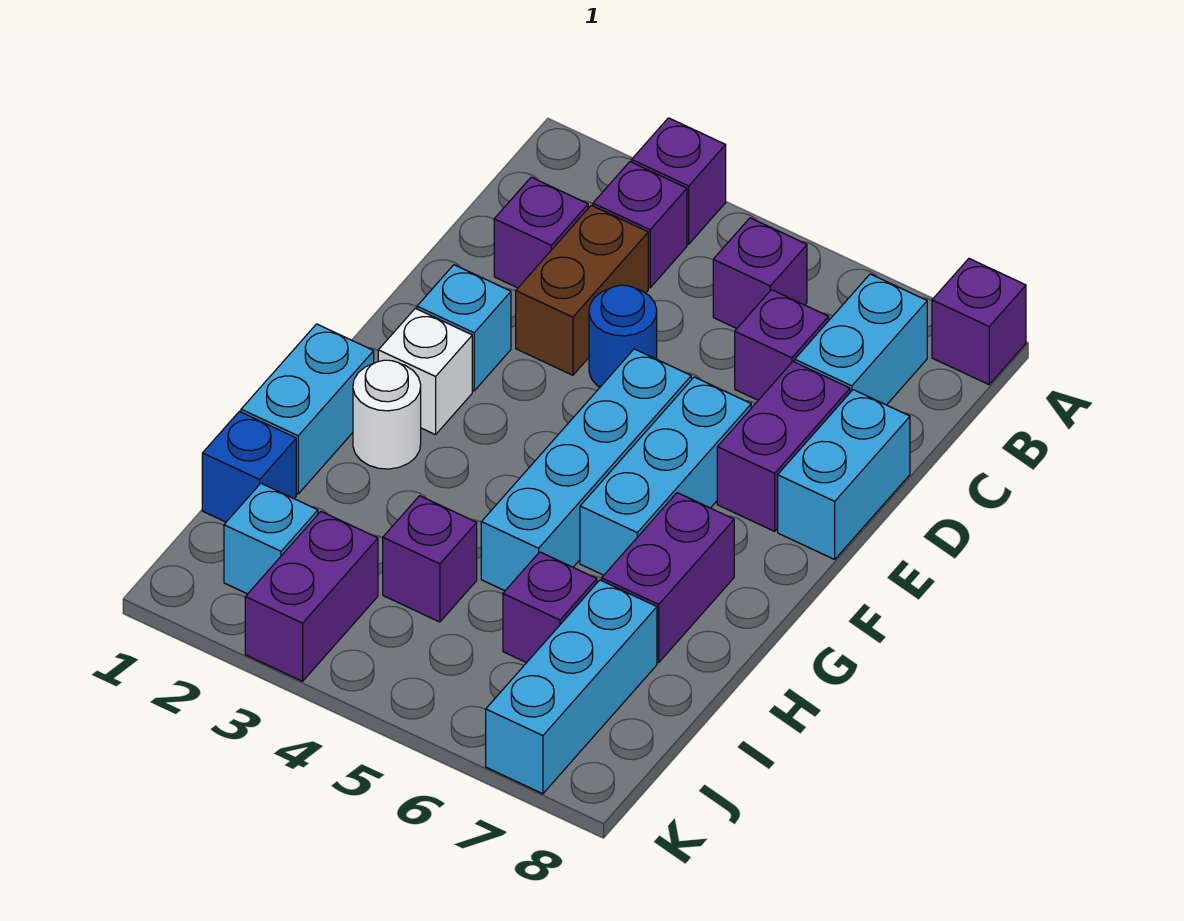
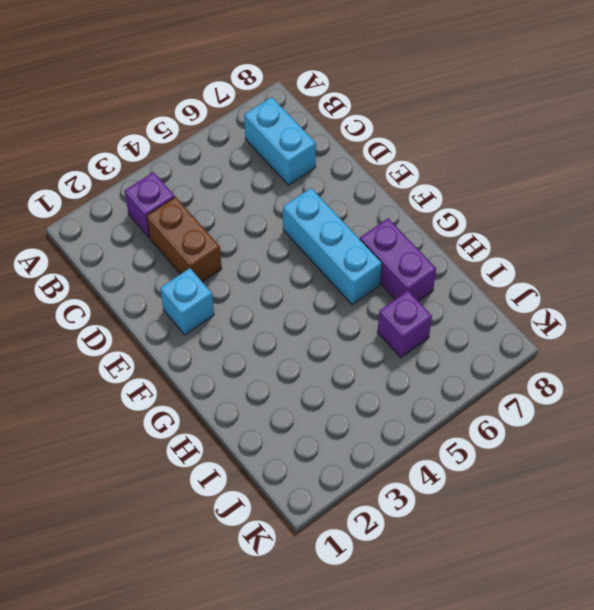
none -> purple brick A3 level 1
none -> purple brick A8 level 1
none -> purple brick B5 level 1

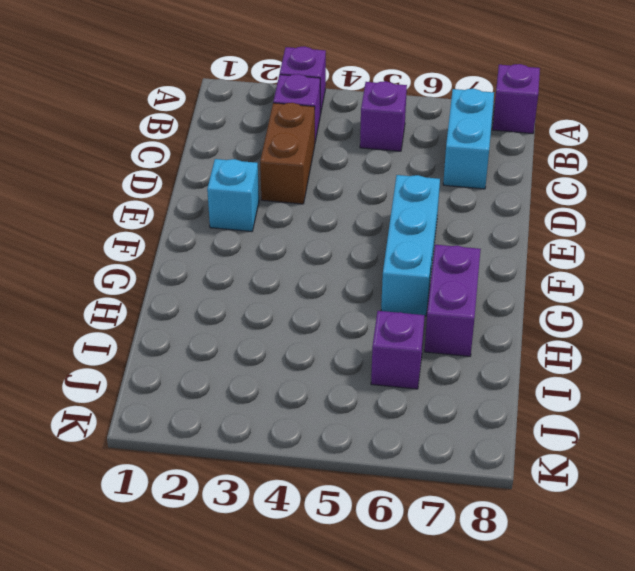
none -> purple brick C2 level 1
none -> purple brick C6 level 1
none -> blue round brick D4 level 1

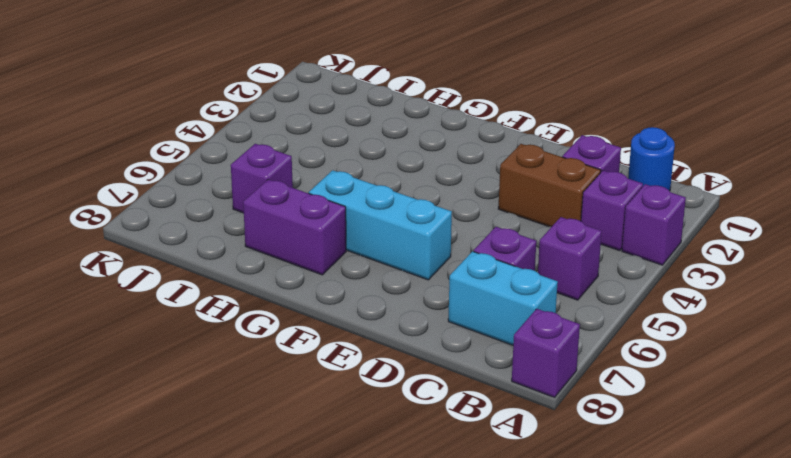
blue round brick B1 level 1 -> blue round brick D4 level 1
none -> purple brick D7:E7 level 1
none -> cyan brick D8:E8 level 1
none -> cyan brick E2 level 1

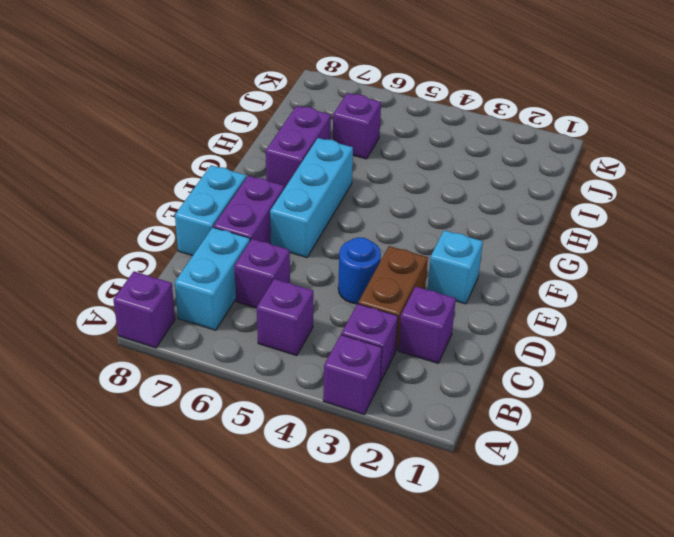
none -> cyan brick E5:H5 level 1
none -> white brick F2 level 1
none -> cyan brick G1:H1 level 1

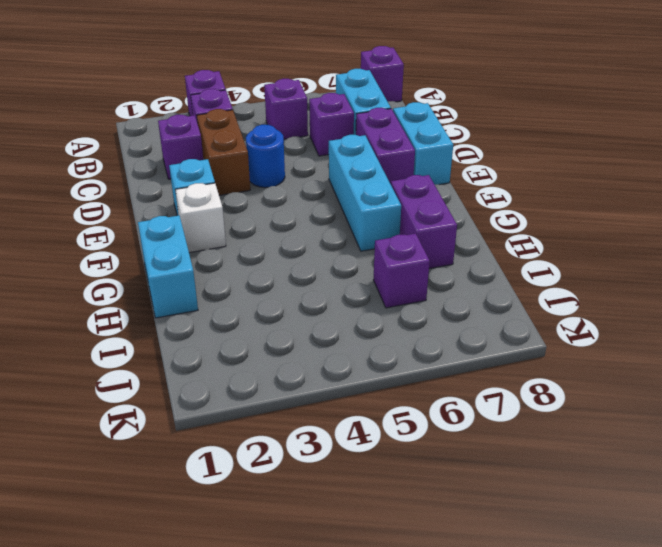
none -> cyan brick E5:H5 level 1
none -> white round brick G2 level 1
none -> blue brick I1 level 1

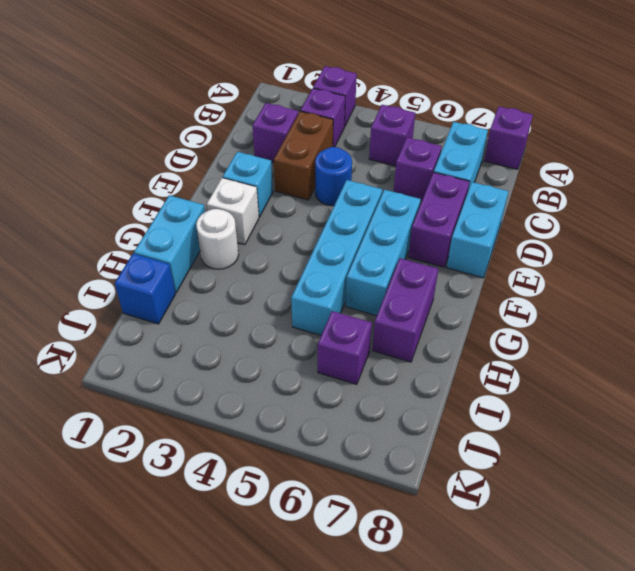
none -> purple brick I4 level 1
none -> cyan brick I7:K7 level 1
none -> cyan brick J2 level 1

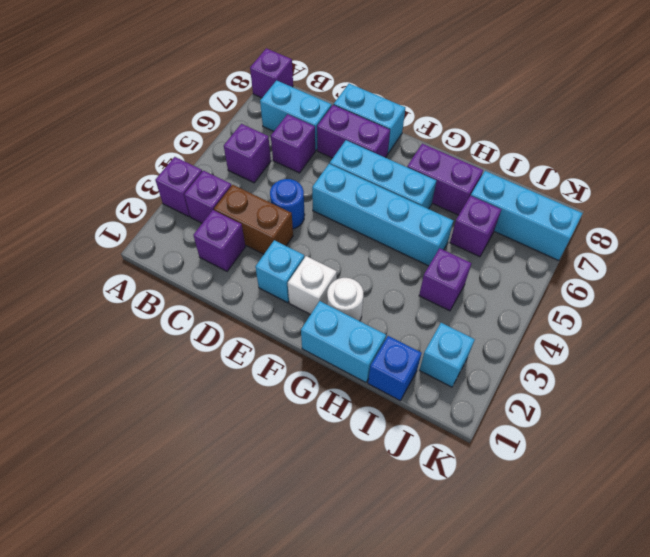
none -> purple brick J3:K3 level 1

